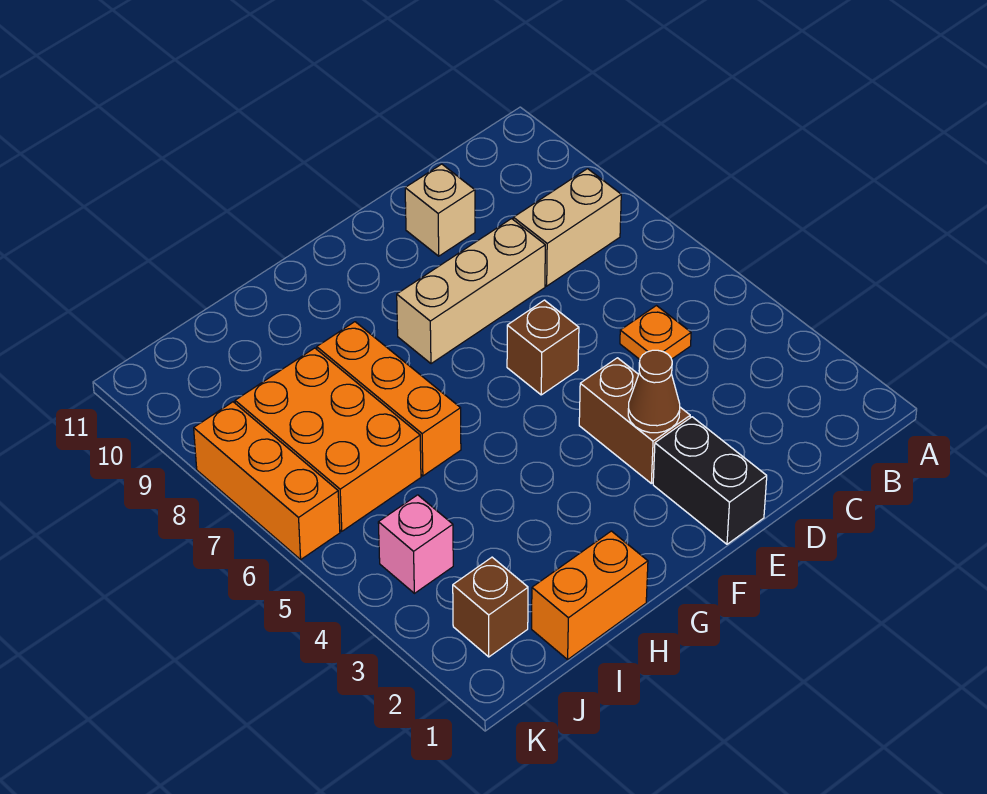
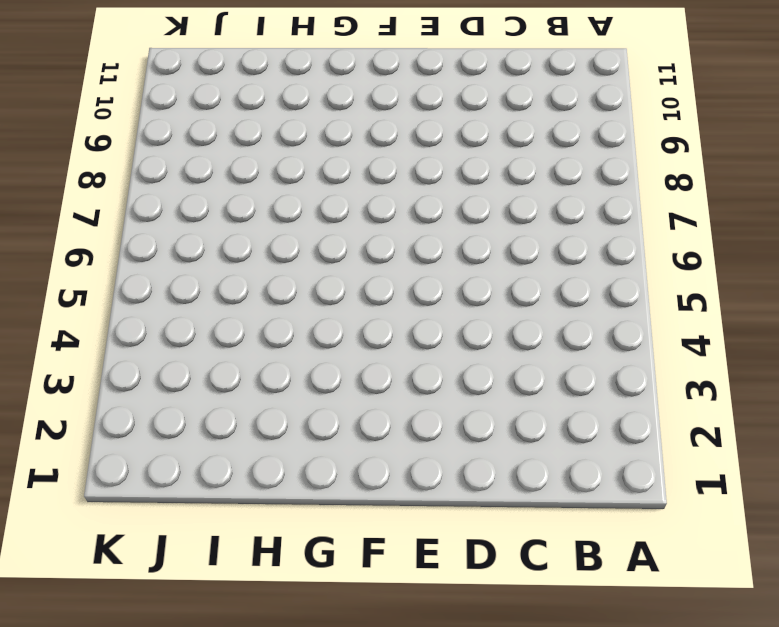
none -> tan brick B8:C8 level 1
none -> orange plate C5 level 1
none -> tan brick D8:F8 level 1

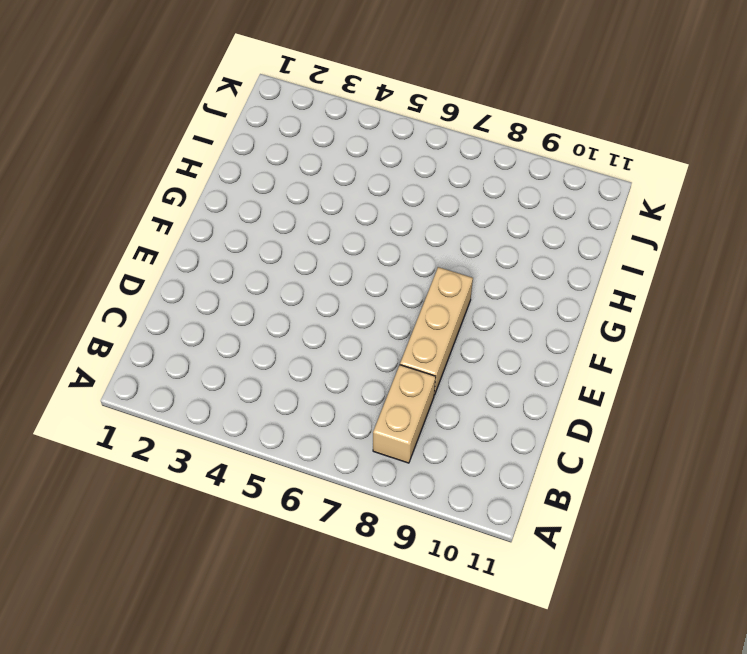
none -> orange plate C5 level 1
none -> tan brick D10 level 1
none -> black brick E1:E2 level 1

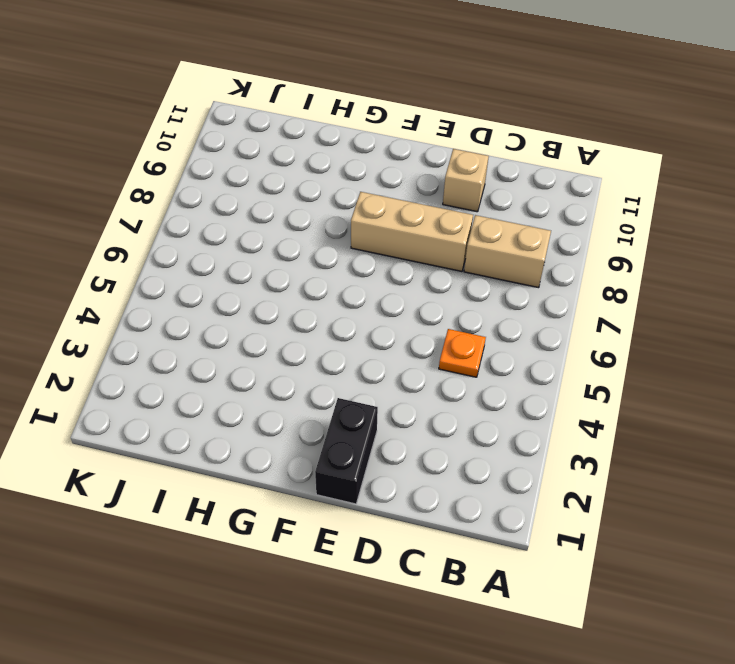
none -> brown brick E3:E4 level 1
none -> brown brick E6 level 1
none -> orange brick H1:I1 level 1

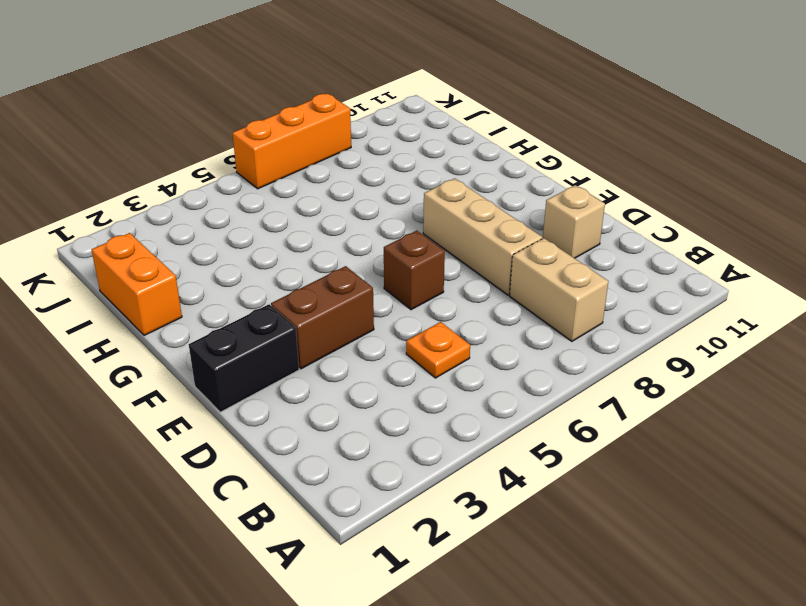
none -> orange brick H6:H8 level 1
none -> orange brick I6:J8 level 1
none -> brown brick J2 level 1

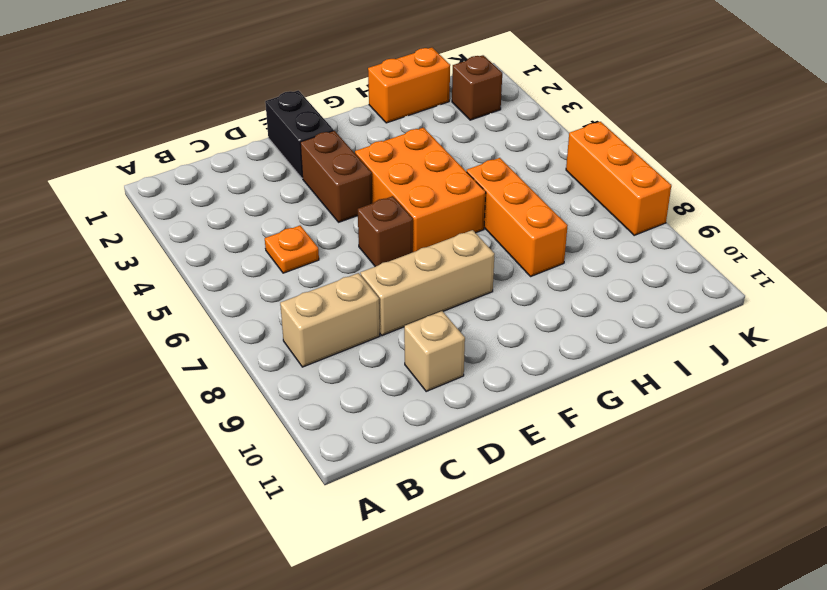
orange brick F4:G6 level 1 -> orange brick I6:J8 level 1
none -> pink brick J4 level 1
none -> brown cone E3 level 2

